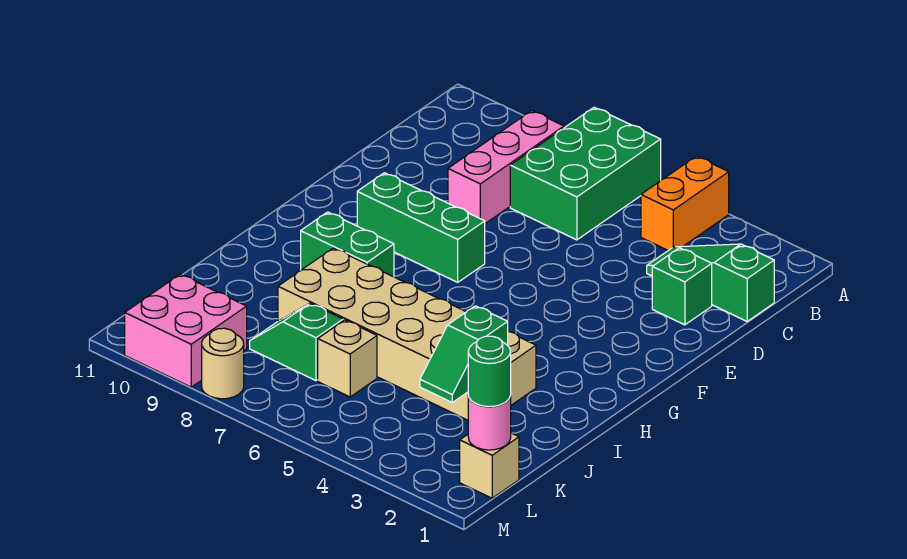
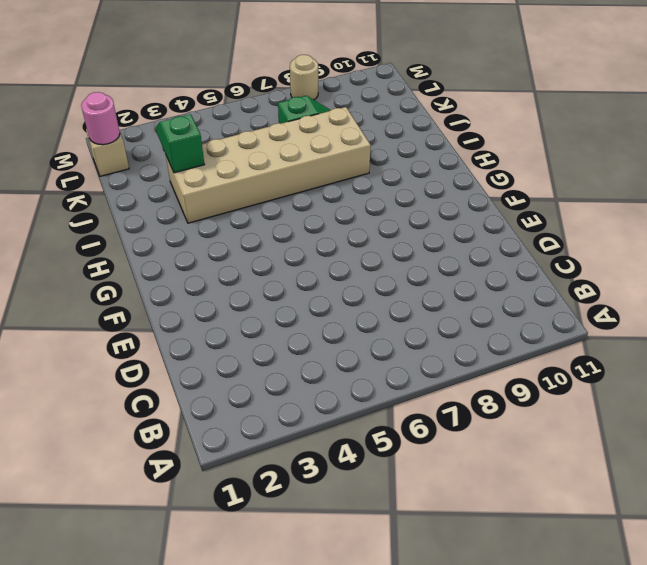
none -> orange brick A4:B4 level 1
none -> green brick A6:C7 level 1
none -> pink brick B8:D8 level 1

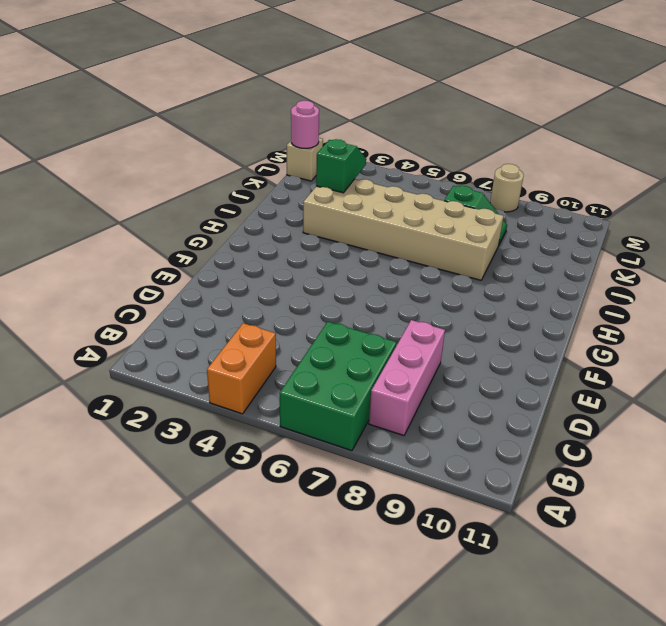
none -> green slope C1:C3 level 1 top 1
none -> green brick D2 level 1
none -> green brick F7:F9 level 1

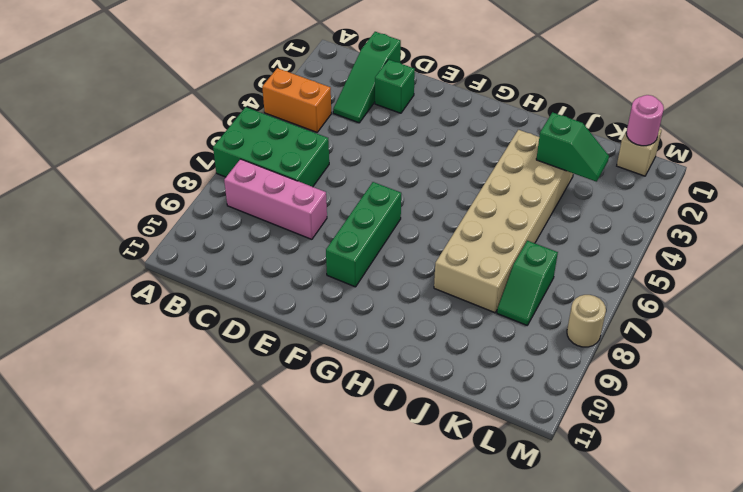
none -> green brick H8:H9 level 1
none -> tan brick K6 level 1
none -> pink brick L9:M10 level 1

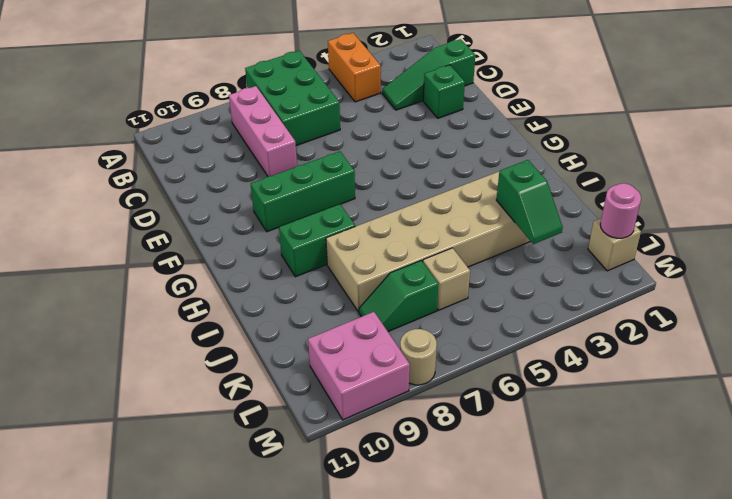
none -> green round brick L1 level 3

